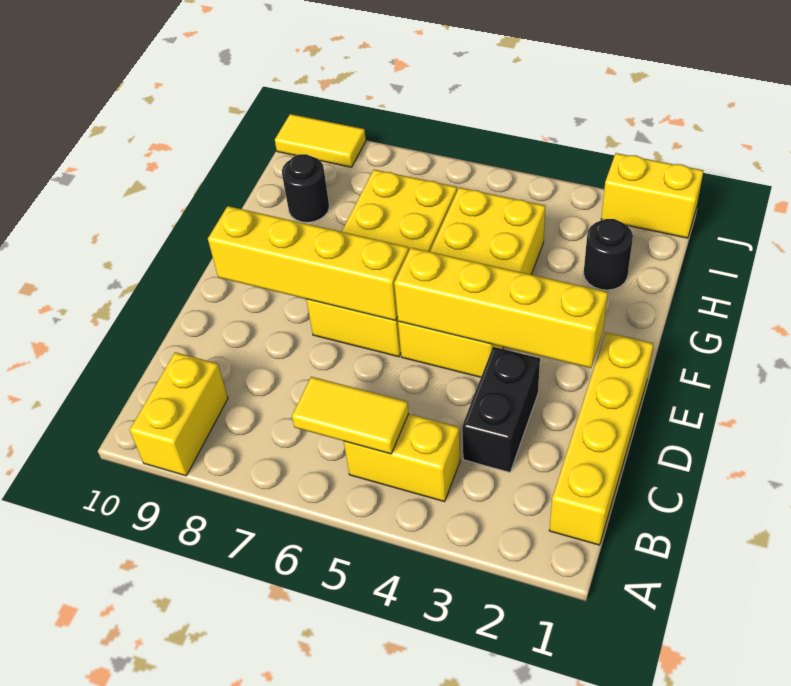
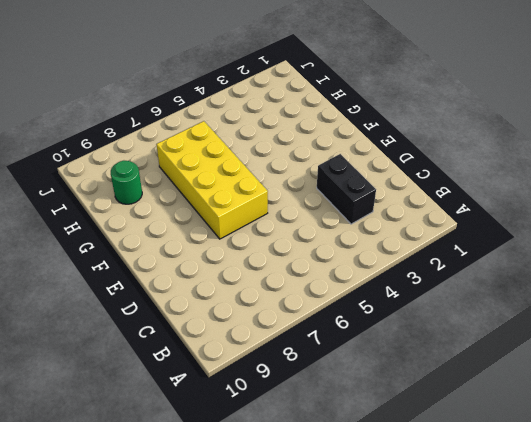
green round brick H9 level 1 -> black round brick H9 level 1
none -> yellow brick A9:B9 level 1
none -> yellow brick B1:E1 level 1
none -> yellow brick B4:B5 level 1

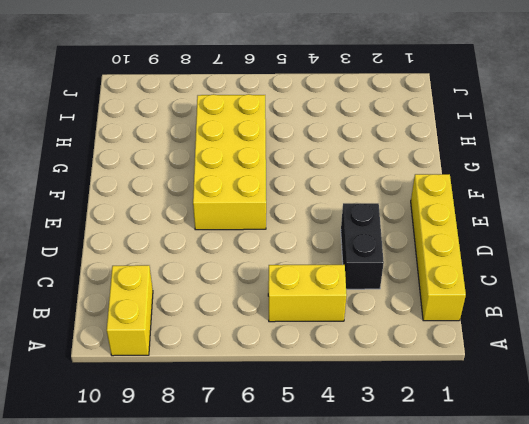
none -> yellow brick E4:H5 level 1
none -> black round brick H2 level 1
none -> black round brick H9 level 1

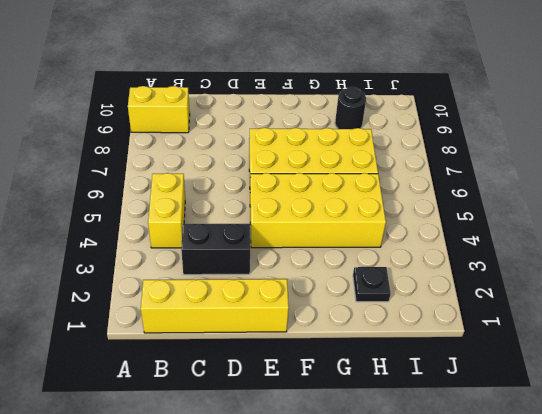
black plate H2 level 1 -> black round brick H2 level 1
none -> yellow brick J1:J2 level 1
none -> yellow tile J9:J10 level 1
none -> yellow tile B5:B6 level 2

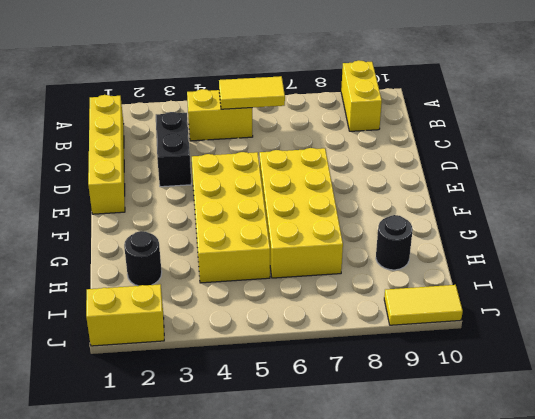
none -> yellow brick E2:E5 level 2
none -> yellow brick E6:E9 level 2

